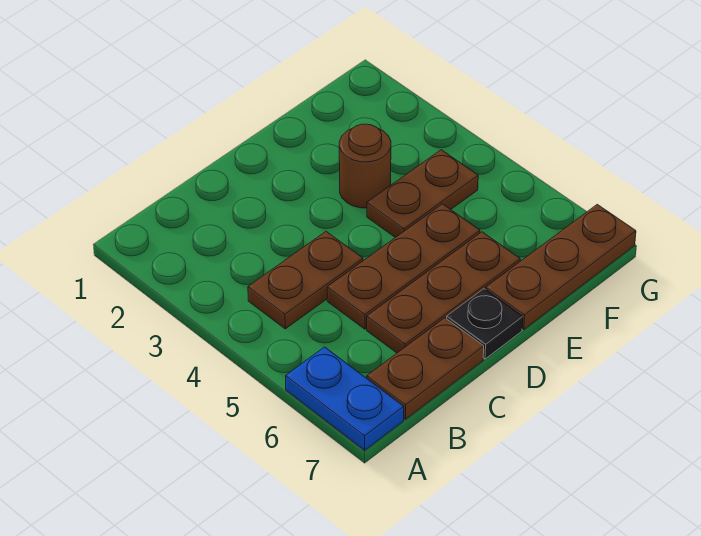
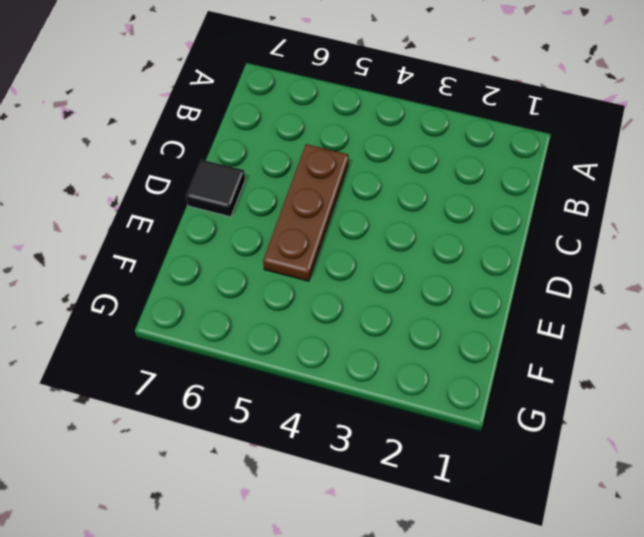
black tile D7 level 1 -> black plate D7 level 1
none -> blue plate A6:A7 level 1
none -> brown plate B4:C4 level 1

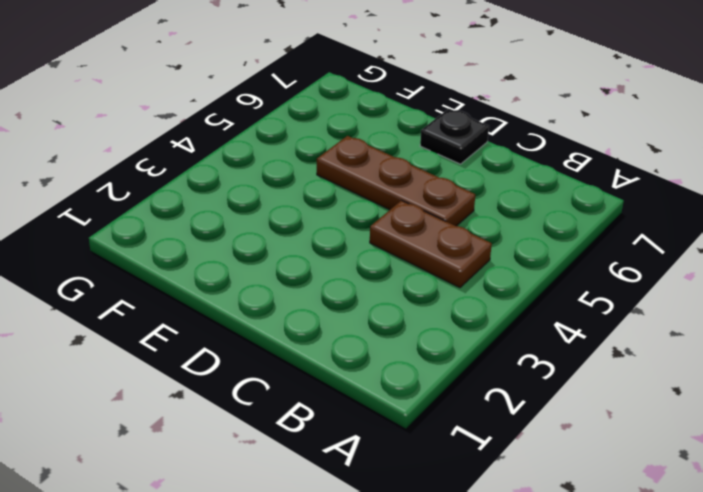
none -> blue plate A6:A7 level 1
none -> brown plate B7:C7 level 1

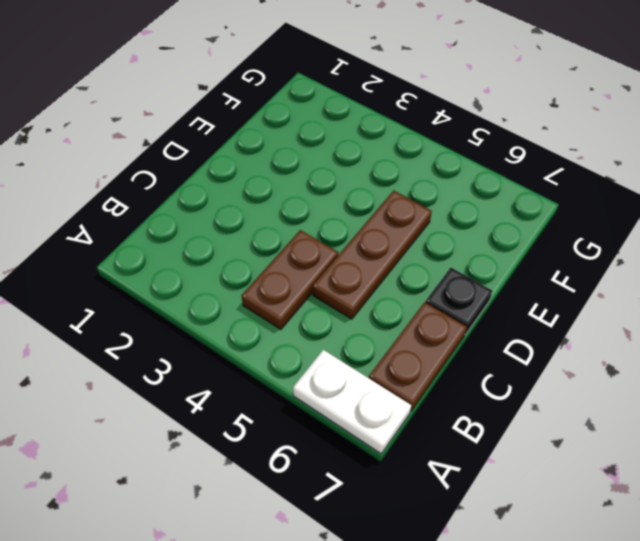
white plate A6:A7 level 1 -> blue plate A6:A7 level 1
none -> brown plate C6:E6 level 1
none -> brown round brick E3 level 1

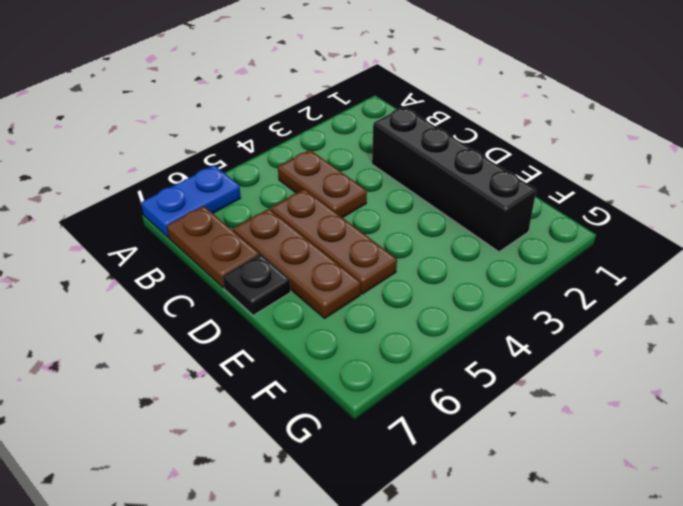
black brick C2:F2 level 1 -> none
none -> brown round brick E3 level 1
none -> brown plate E4:F4 level 1

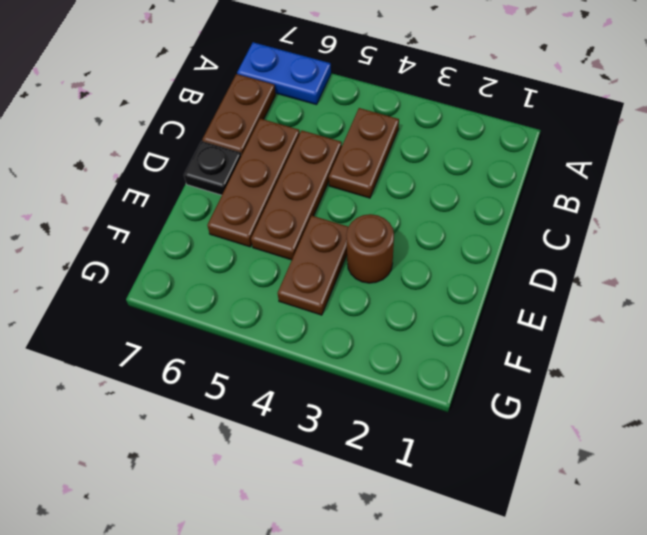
none -> brown plate E7:G7 level 1

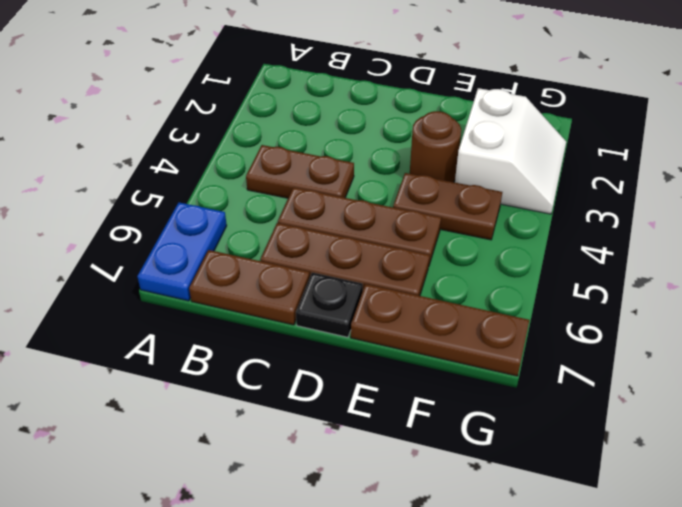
white slope F2:G3 level 1 top F -> none

